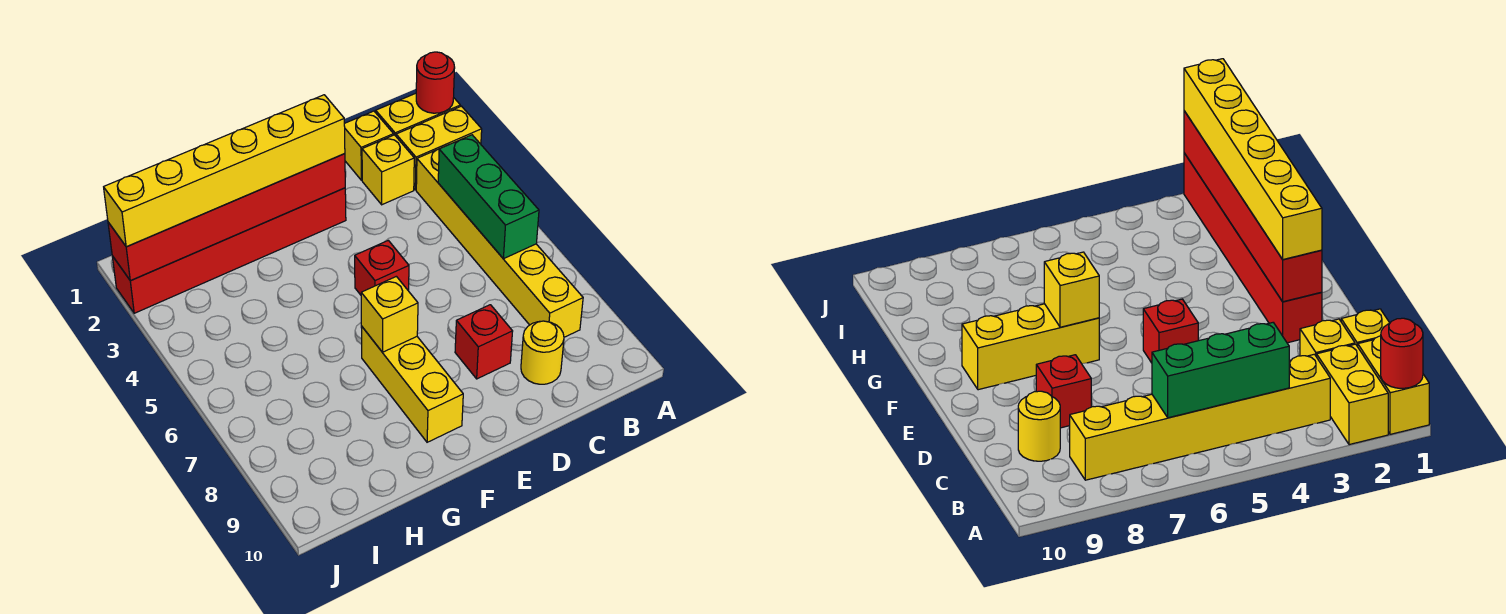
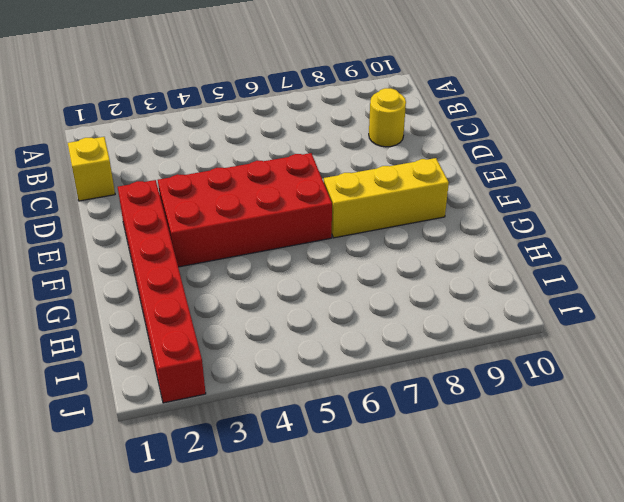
red brick E3:F6 level 1 -> red brick E5 level 1
none -> yellow brick A1:B1 level 1
none -> yellow brick A2:B2 level 1
none -> yellow brick B3:B8 level 1

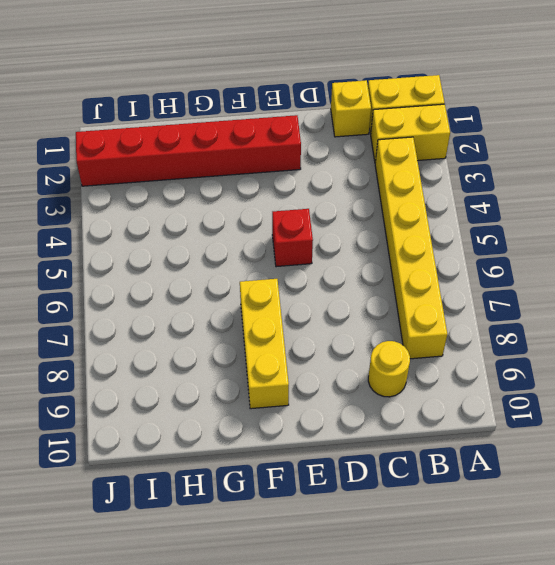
none -> yellow brick C2 level 1
none -> red brick D8 level 1
none -> red round brick A1 level 2

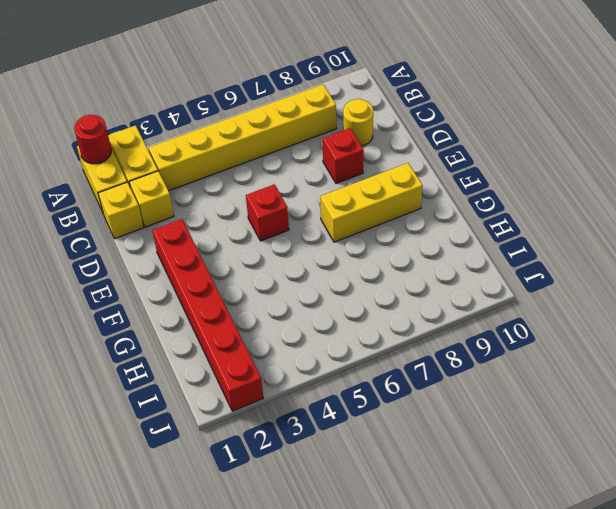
none -> green brick B4:B6 level 2
none -> red brick E2:J2 level 2
none -> yellow brick F7 level 2

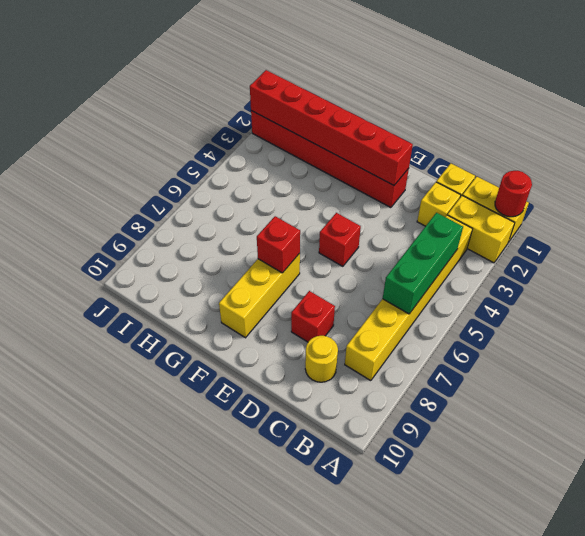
red brick F7 level 2 -> yellow brick F7 level 2
none -> yellow brick E2:J2 level 3

